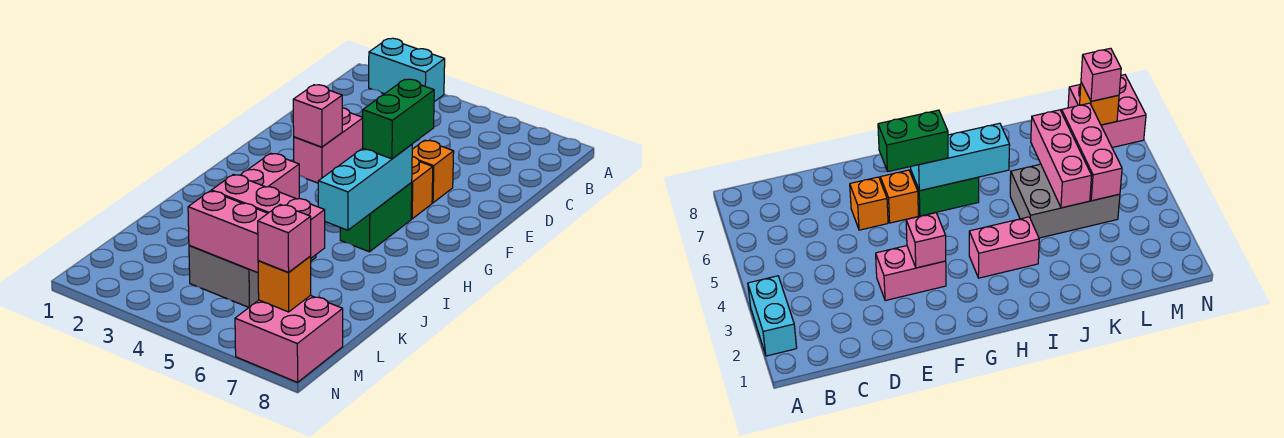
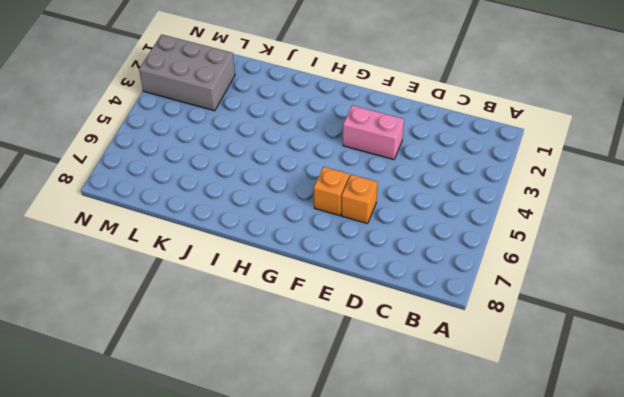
grey brick L2:N3 level 1 -> grey brick J4:L5 level 1
none -> cyan brick A2:A3 level 1
none -> green brick G6:H6 level 1
none -> pink brick H3:I3 level 1

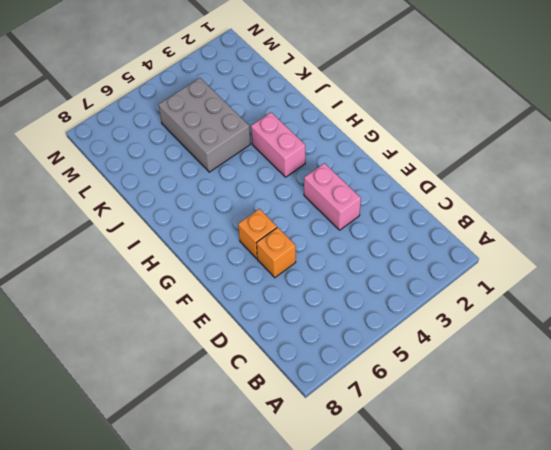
none -> cyan brick A2:A3 level 1
none -> green brick G6:H6 level 1
none -> pink brick M7:N8 level 1

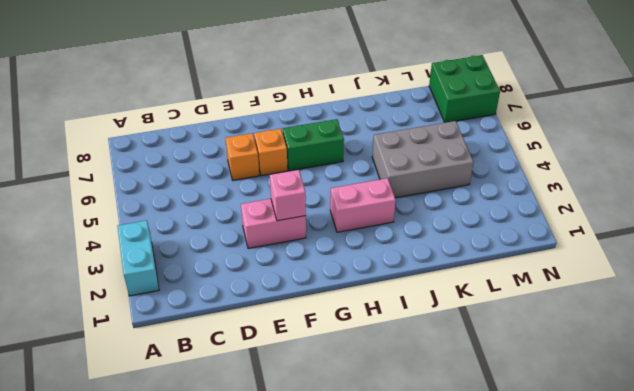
green brick M7:N8 level 1 -> pink brick M7:N8 level 1
none -> cyan brick G6:I6 level 2
none -> pink brick K4:K6 level 2
none -> pink brick L4:L6 level 2

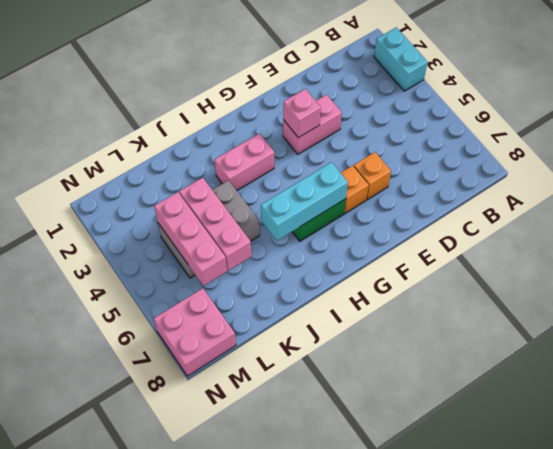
none -> orange brick M7 level 2
none -> green brick F6:G6 level 3
none -> pink brick M7 level 3

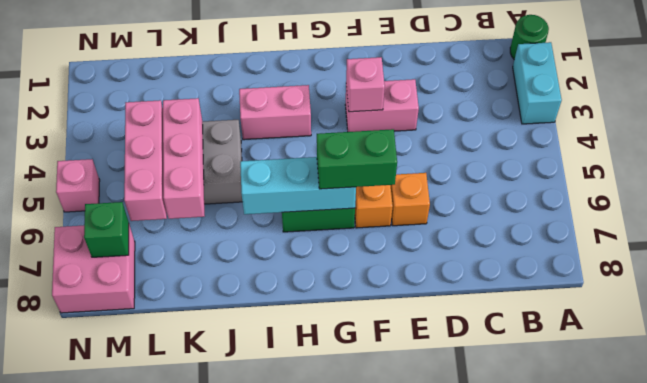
green round brick A1 level 1 -> none
green brick M7 level 2 -> orange brick M7 level 2
pink brick N5 level 1 -> pink brick M7 level 3

